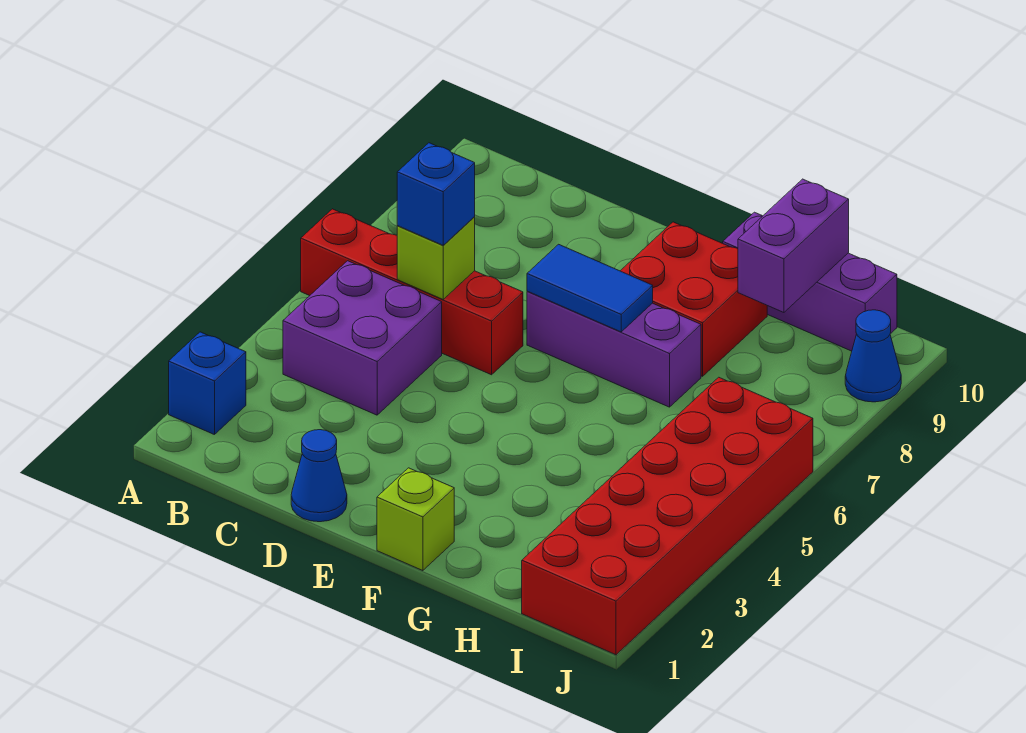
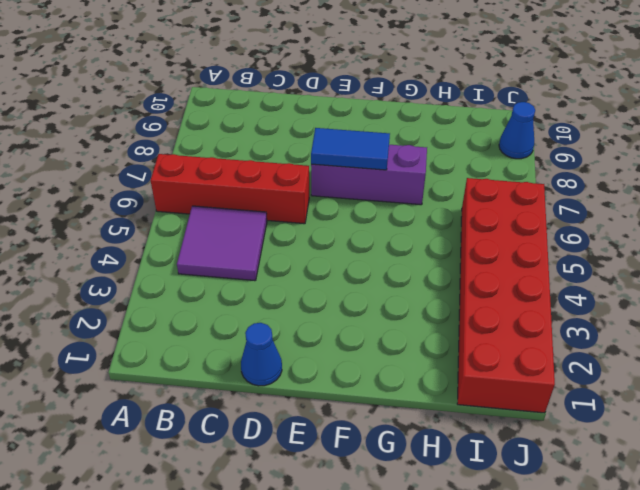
purple tile B4:C5 level 1 -> purple brick B4:C5 level 1
none -> blue brick A2 level 1
none -> lime brick F1 level 1
none -> red brick F8:G9 level 1

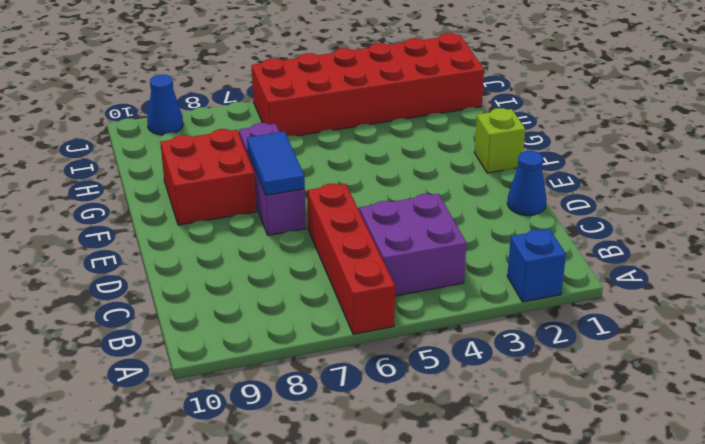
none -> purple brick G10:I10 level 1
none -> lime brick C6 level 2
none -> purple brick H9:H10 level 2

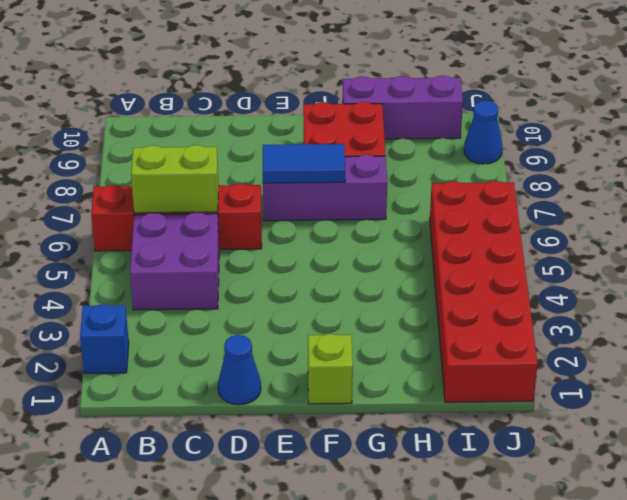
lime brick B6:C6 level 2 -> lime brick C6 level 2
none -> purple brick H9:H10 level 2
none -> blue brick C6 level 3

